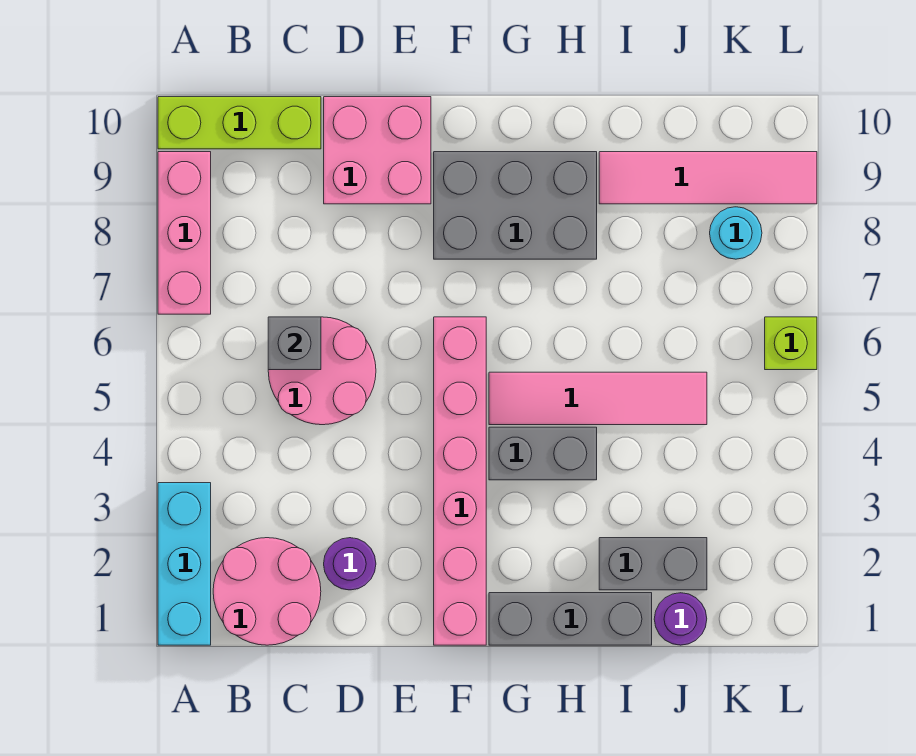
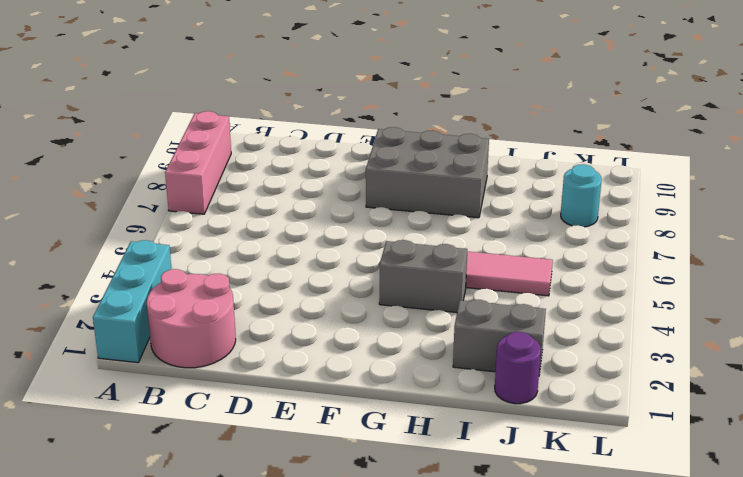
none -> lime brick A10:C10 level 1
none -> pink round brick C5:D6 level 1
none -> purple round brick D2 level 1

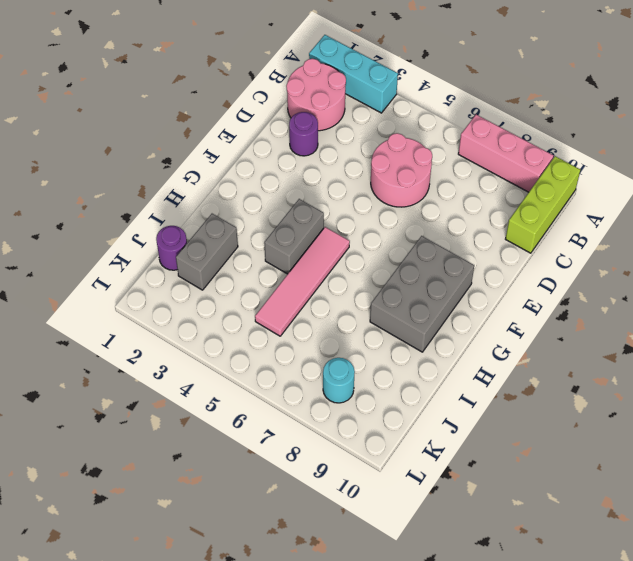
none -> pink brick D9:E10 level 1
none -> pink brick F1:F6 level 1
none -> grey brick G1:I1 level 1

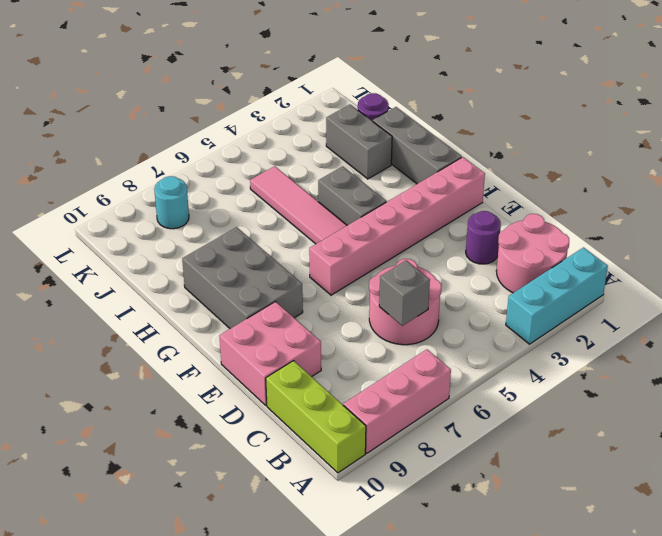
none -> pink tile I9:L9 level 1
none -> lime brick L6 level 1

